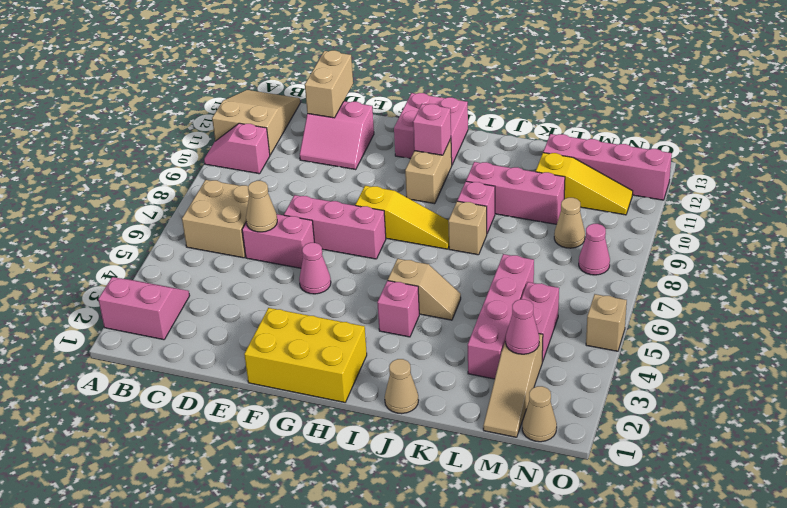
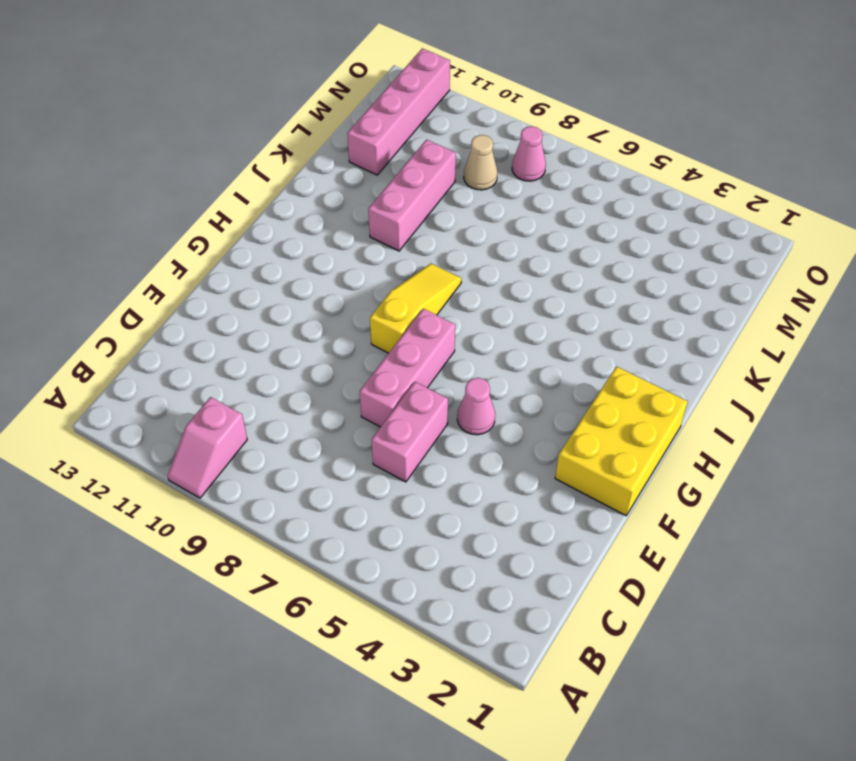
none -> pink slope A2:B3 level 1 top 2
none -> tan slope A11:B13 level 1 top 11
none -> tan brick B6:C7 level 1
none -> pink slope D11:E12 level 1 top 12

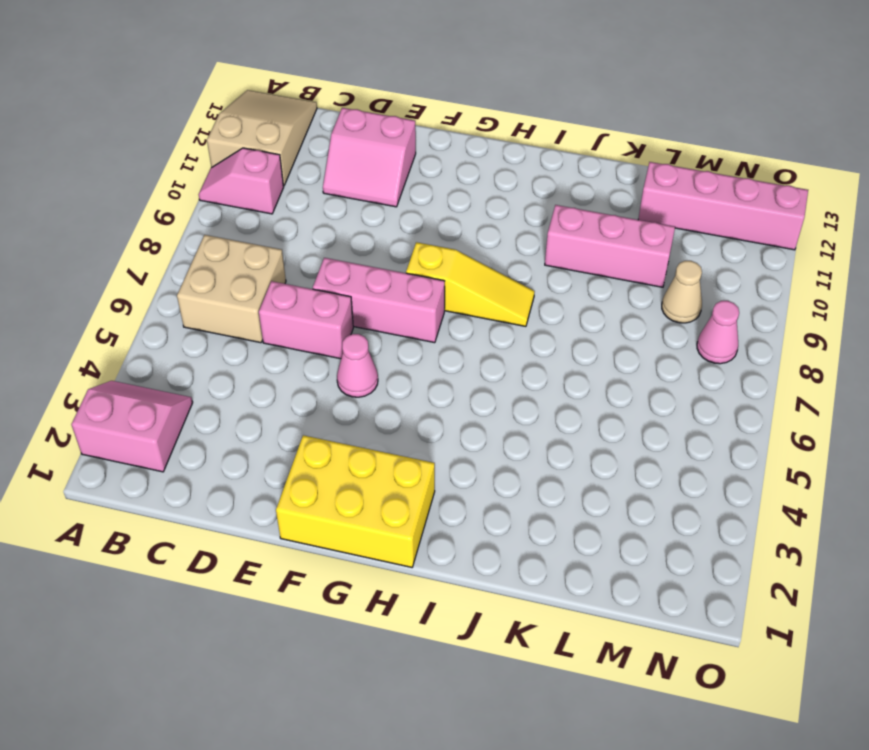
none -> pink brick G12:H13 level 1
none -> tan brick H10:H11 level 1
none -> pink brick I4 level 1
none -> tan slope I5:J5 level 1 top I

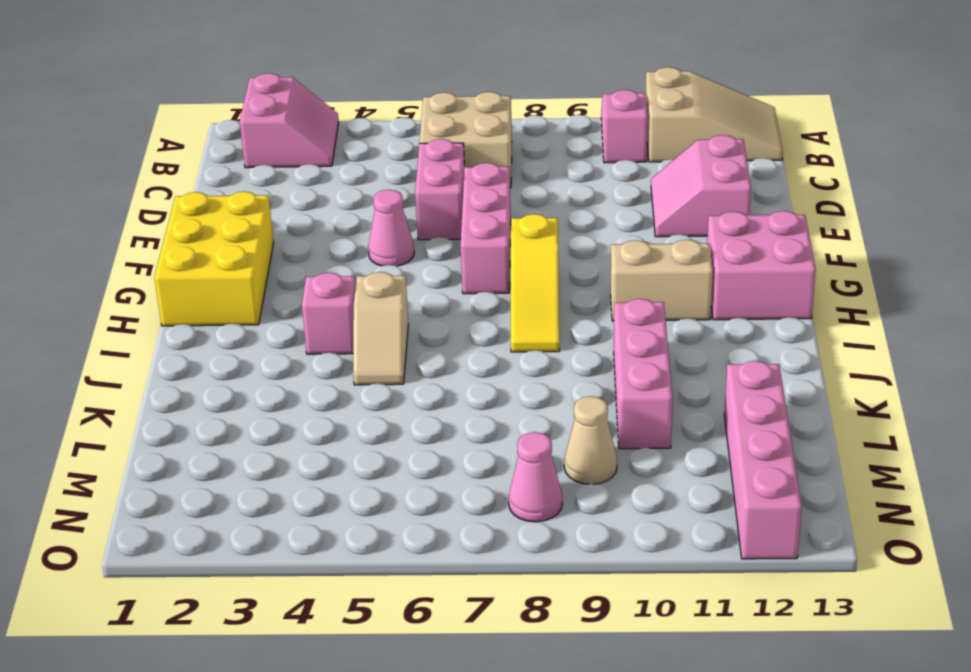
none -> tan cone J1 level 1
none -> tan brick J8 level 1
none -> pink brick J9 level 1
none -> pink brick L3:L6 level 1

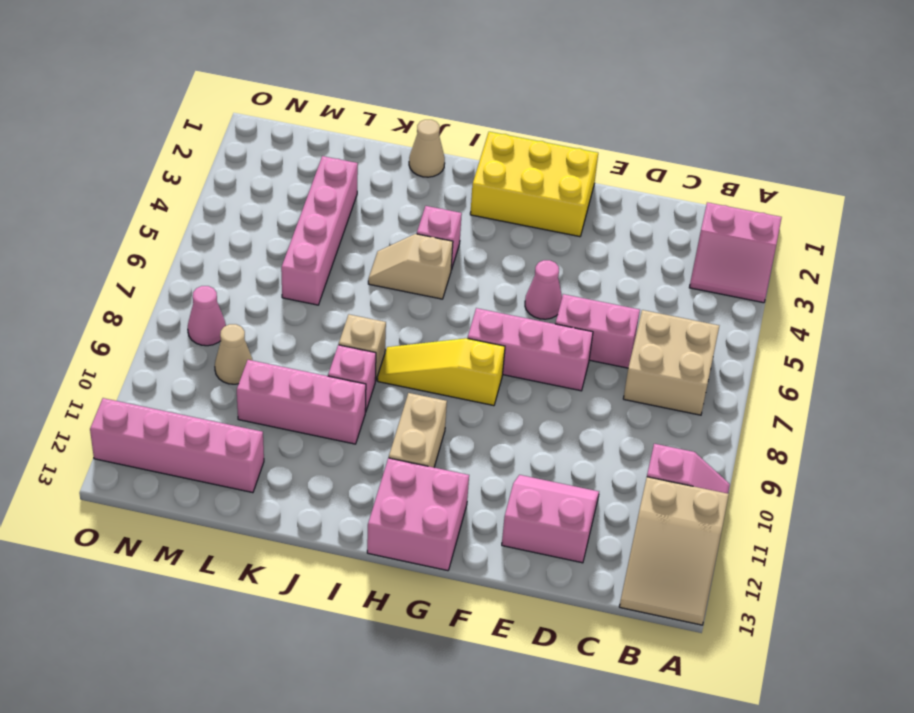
none -> yellow slope L11:N11 level 1 top L
none -> tan slope M1:M3 level 1 top 3
none -> pink brick M4:M5 level 1
none -> tan cone N1 level 1

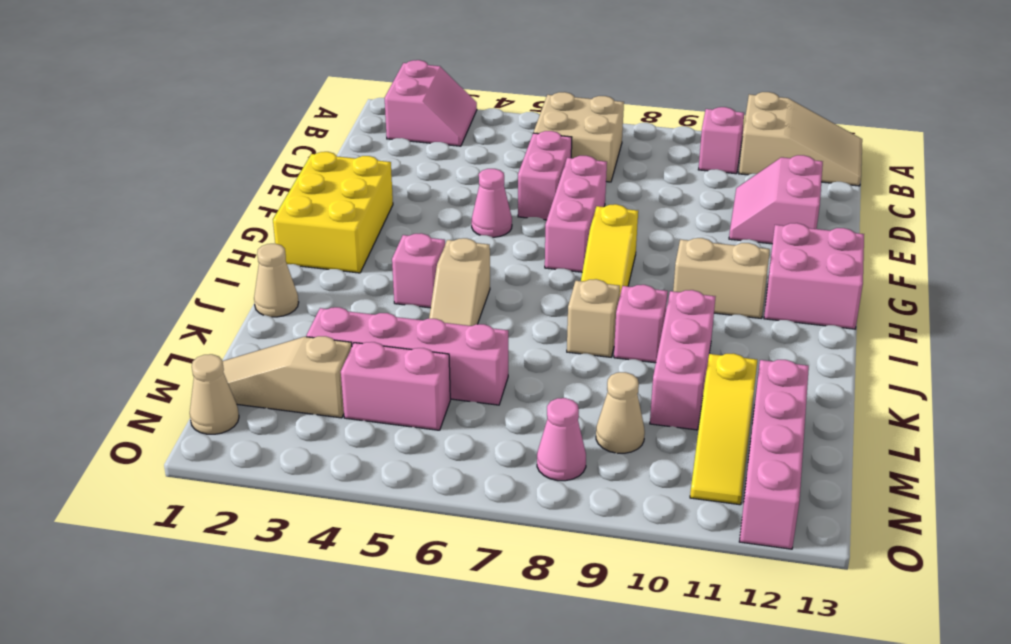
none -> tan brick O5 level 1
none -> tan cone D6 level 2
none -> tan brick D12:D13 level 2
none -> pink brick H11 level 2

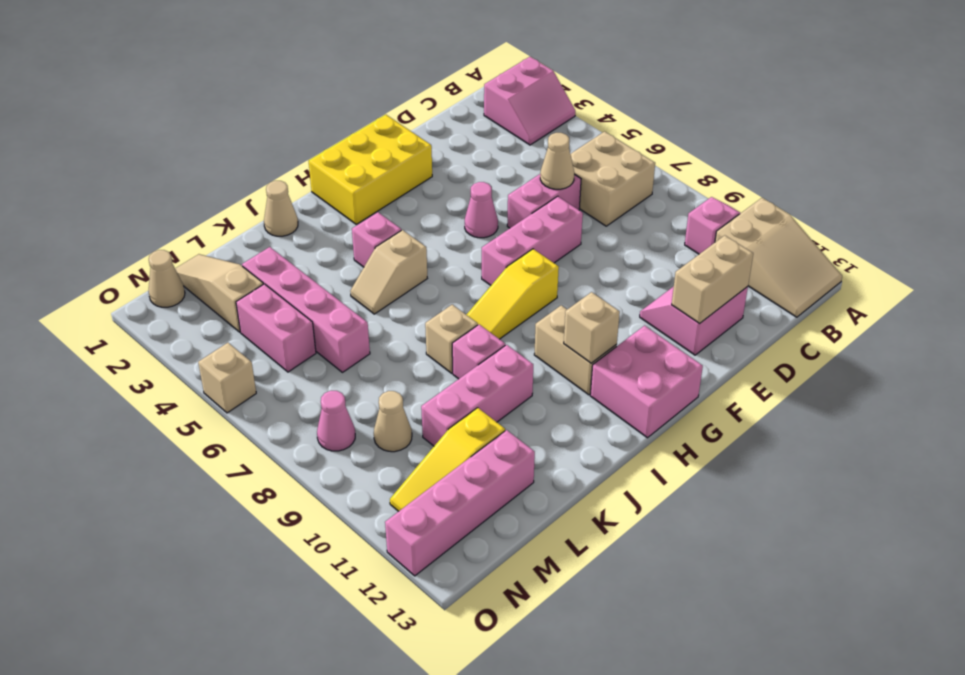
tan brick D12:E12 level 2 -> tan brick D12:D13 level 2
tan brick H11 level 2 -> pink brick H11 level 2
none -> pink cone M3 level 2

